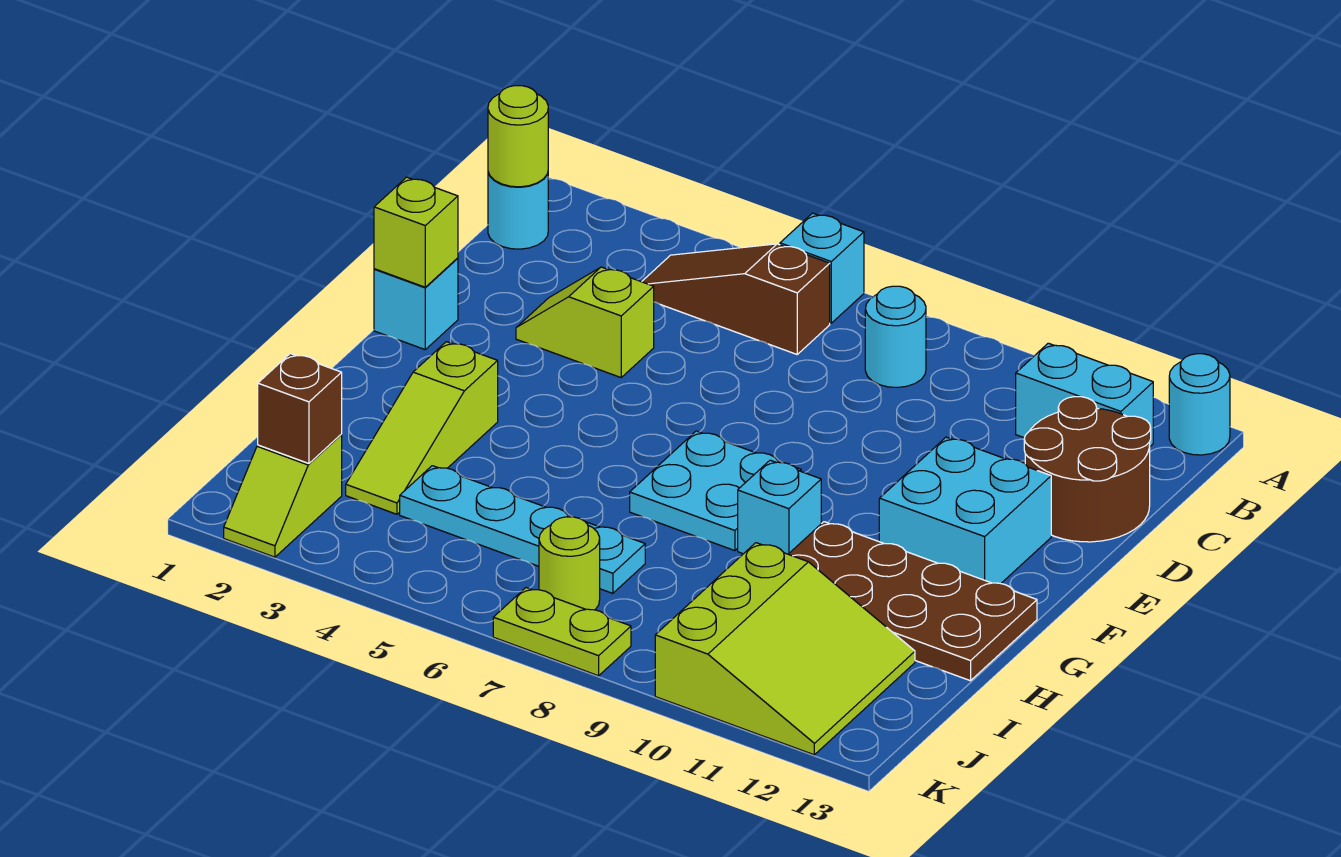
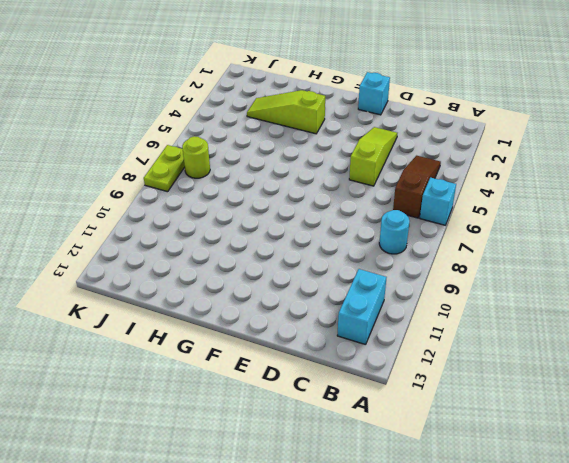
lime slope D3:D5 level 1 top 5 -> lime slope D3:D4 level 1 top 4
none -> cyan round brick A13 level 1
none -> cyan round brick B1 level 1
none -> brown round brick C12:D13 level 1

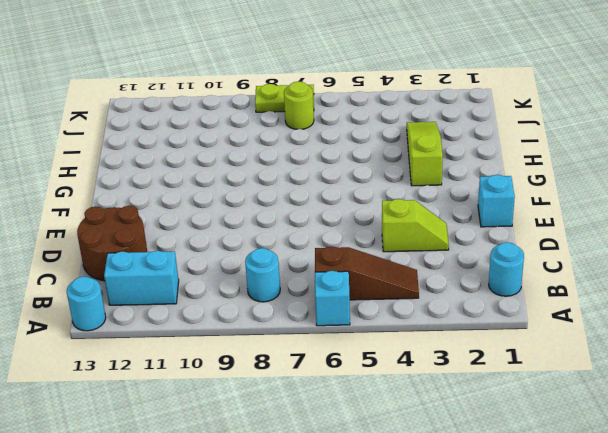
none -> cyan brick E11:F12 level 1
none -> cyan plate F7:G8 level 1
none -> cyan brick G9 level 1

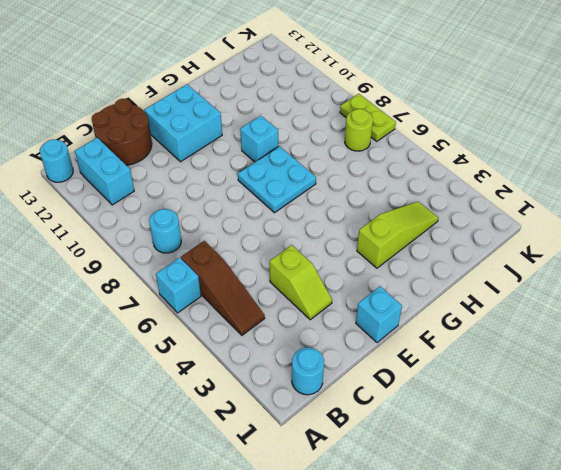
none -> brown plate G10:H13 level 1
none -> cyan plate I4:I7 level 1
none -> lime slope I10:K12 level 1 top 10

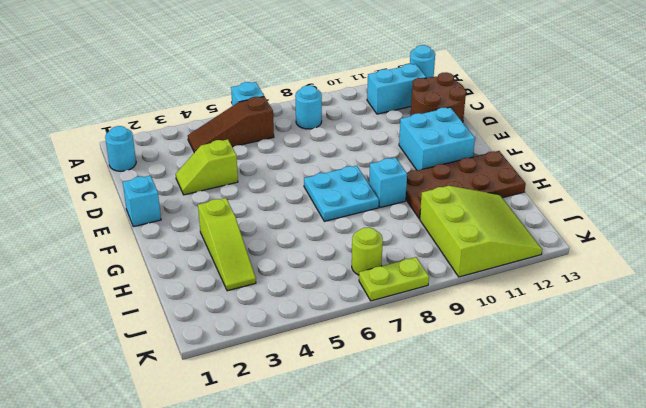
none -> cyan plate I4:I7 level 1
none -> lime slope J2:K2 level 1 top J
none -> lime round brick B1 level 2

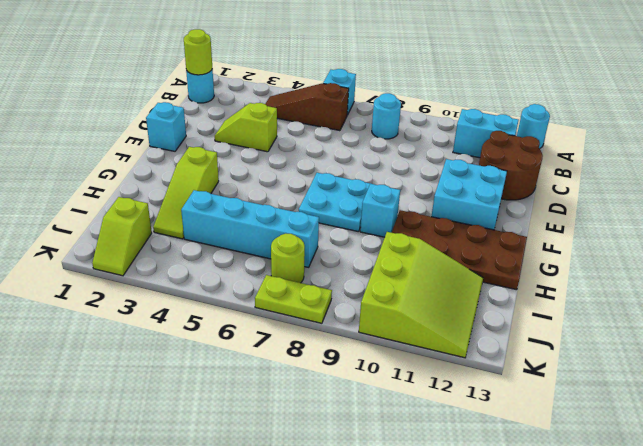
cyan brick I4:I7 level 1 -> cyan plate I4:I7 level 1
none -> lime brick E1 level 2
none -> brown brick J2 level 2

